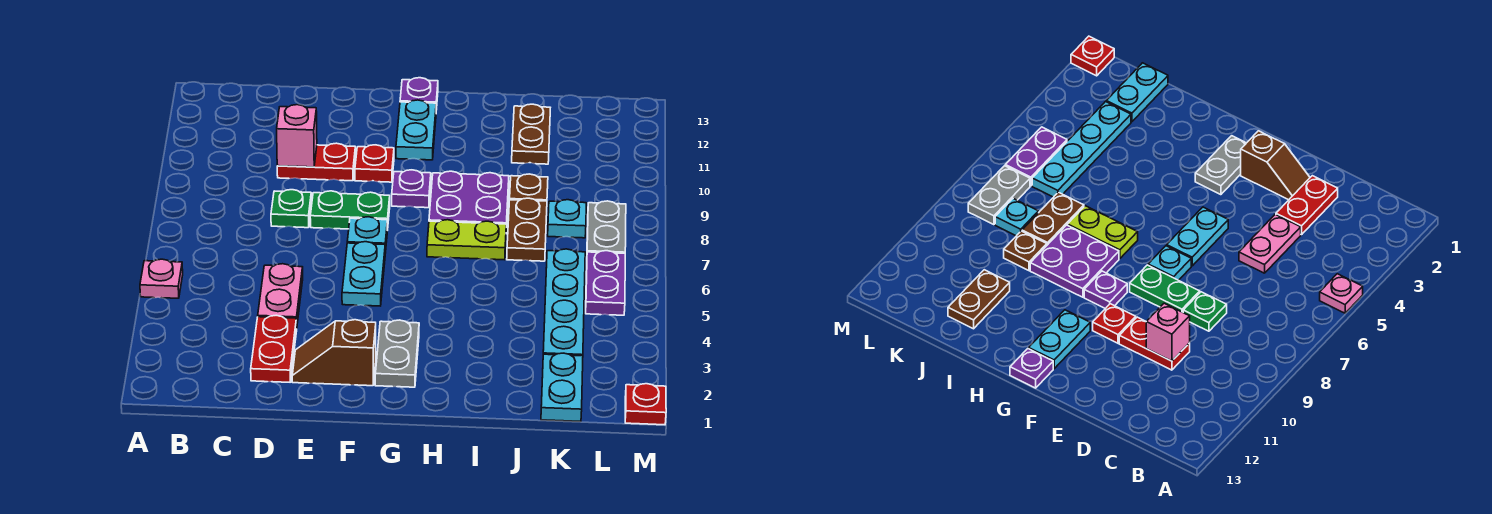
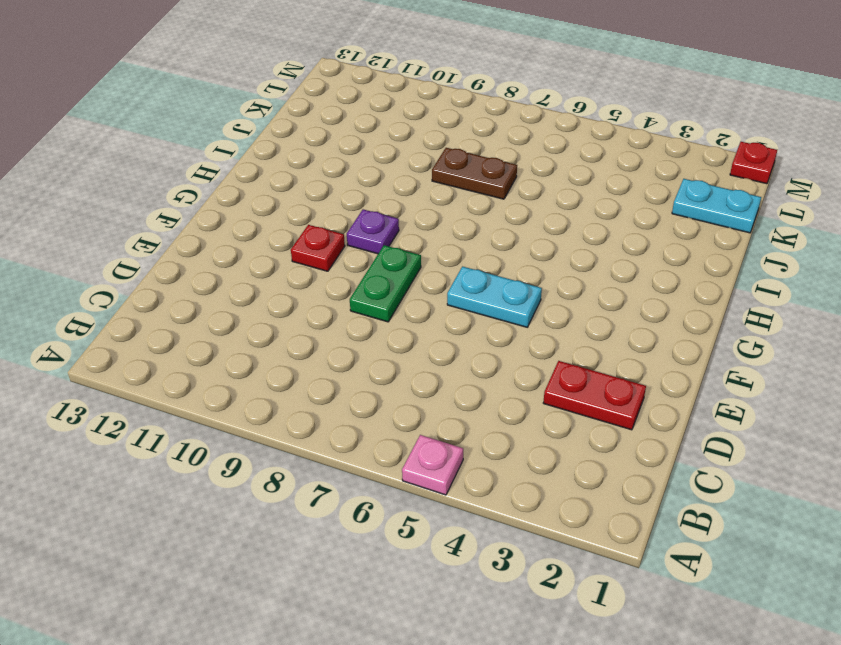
none -> pink plate D4:D5 level 1
none -> green plate D8 level 1
none -> red plate D10:E10 level 1

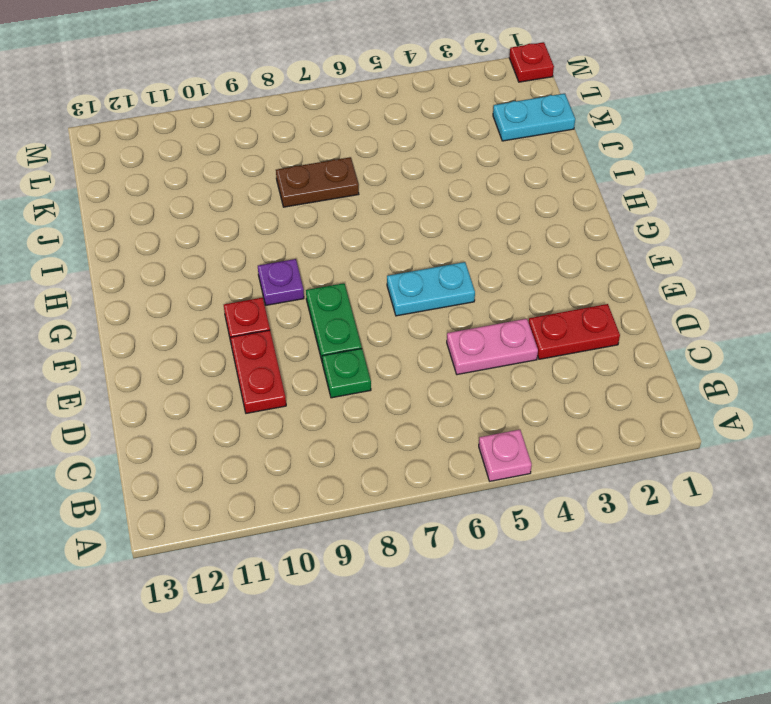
none -> brown slope E2:F2 level 1 top F
none -> cyan plate F7 level 1
none -> grey plate G2:G3 level 1

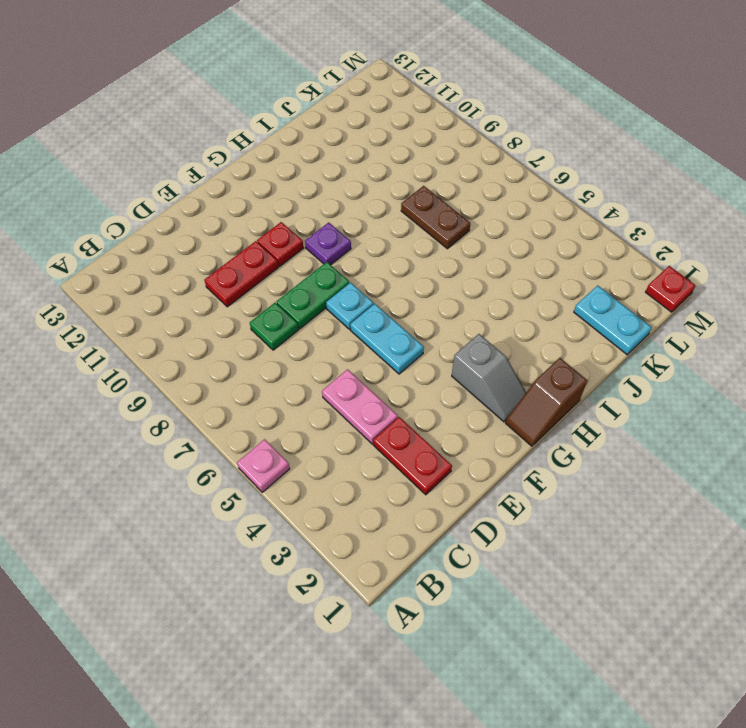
brown slope G1:H1 level 1 top H -> brown slope E2:F2 level 1 top F
grey slope G2:G3 level 1 top 3 -> grey plate G2:G3 level 1
none -> cyan plate G11:G12 level 1
none -> purple plate G13 level 1
none -> lime plate H7:I7 level 1

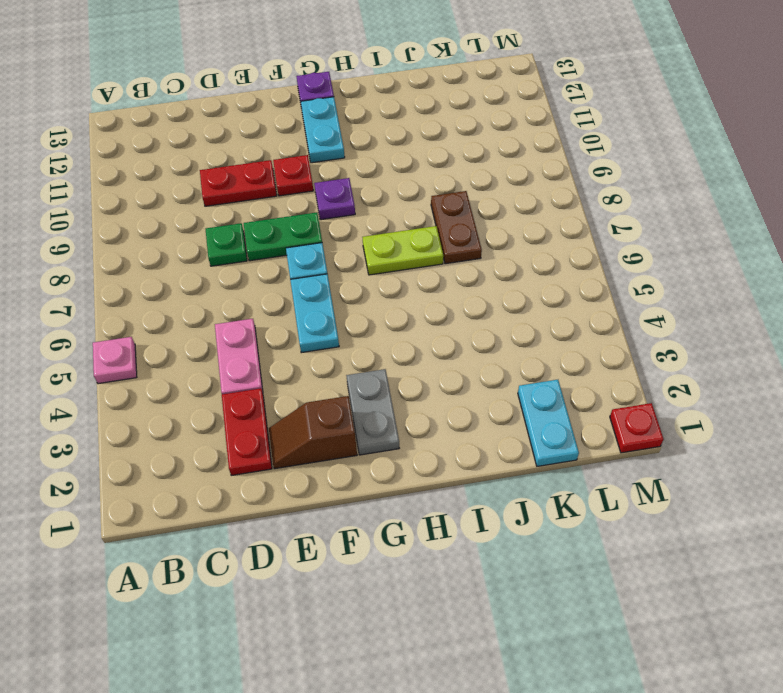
none -> purple plate H8:I9 level 1
none -> brown plate J9 level 1
none -> brown plate J11:J12 level 1

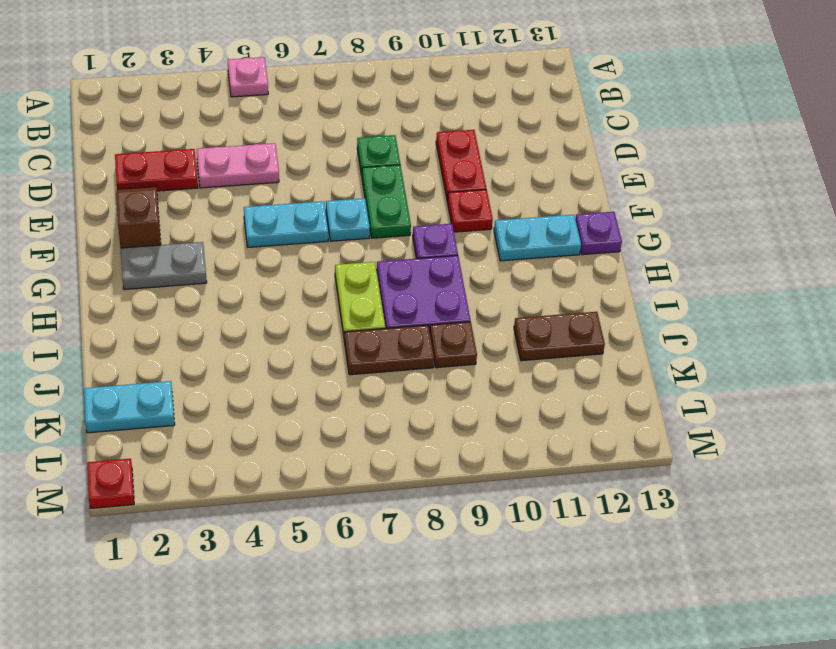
none -> cyan plate K3:K6 level 1
none -> cyan plate K8 level 1
none -> purple plate L5:L6 level 1

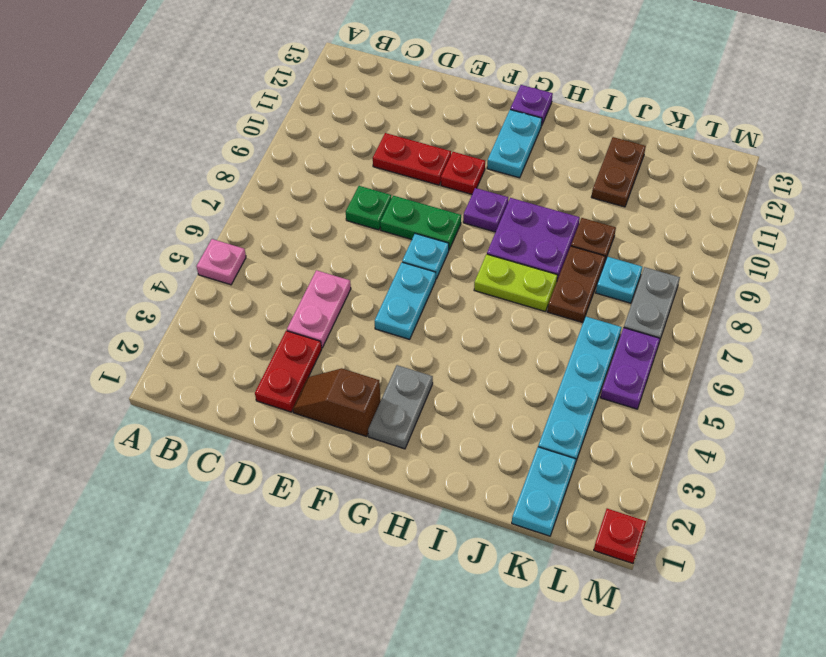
none -> pink brick D10 level 2

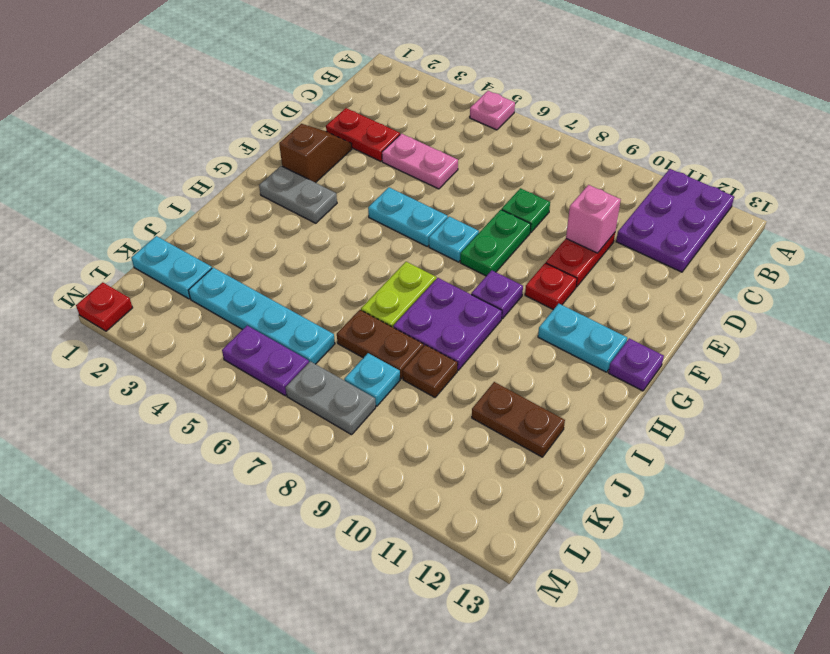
purple plate A11:C12 level 1 -> none

